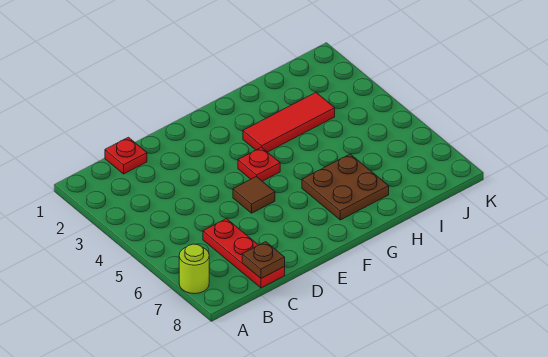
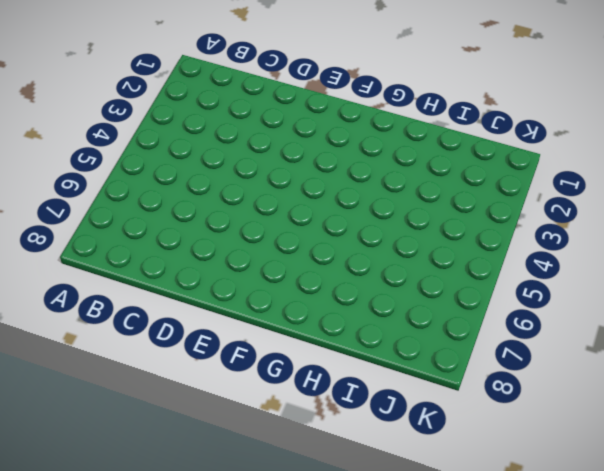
none -> lime round brick A7 level 1
none -> red plate C1 level 1

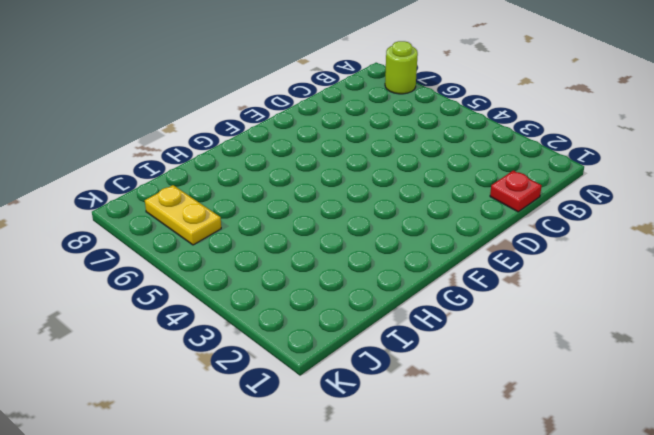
yellow plate J6:J7 level 1 -> none
none -> red plate C6:C8 level 1
none -> brown tile E5 level 1

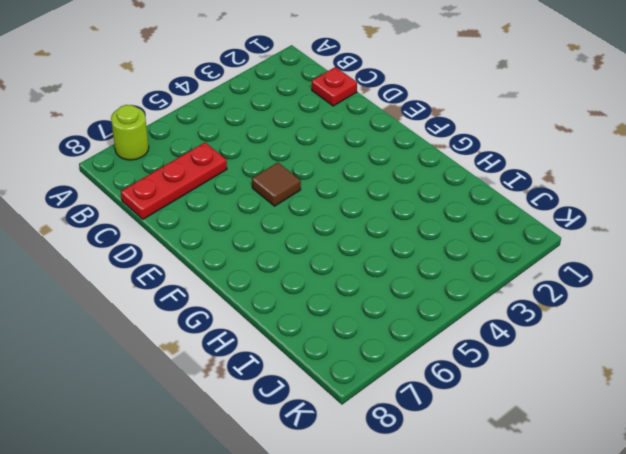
none -> red plate F4 level 1
none -> red tile G3:I3 level 1

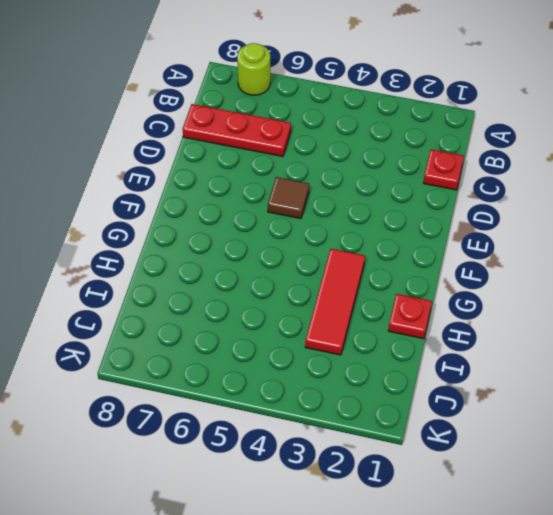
red plate H1 level 1 -> red plate F4 level 1
none -> brown plate G6:H7 level 1
none -> brown plate C8 level 2

